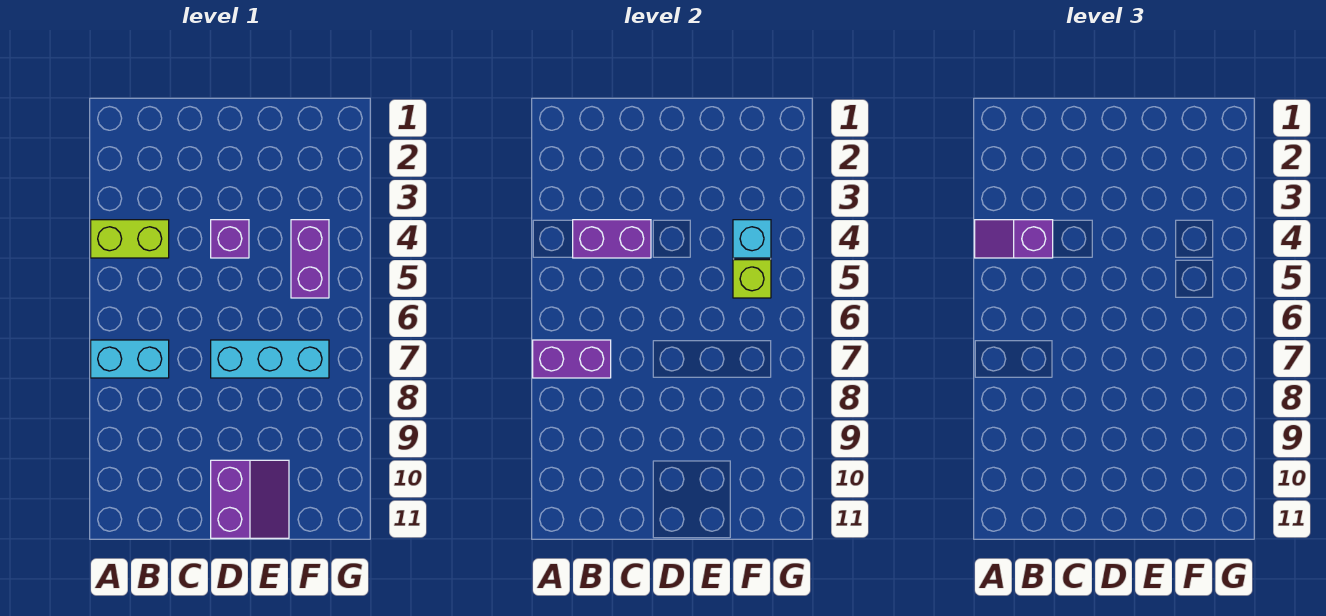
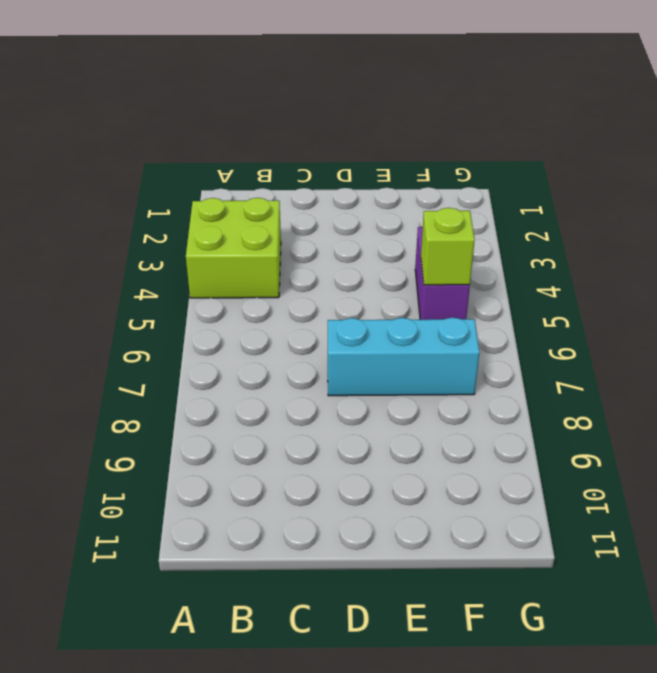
lime brick A3:B4 level 1 -> lime brick A4:B4 level 1
none -> cyan brick A7:B7 level 1
none -> purple brick D4 level 1

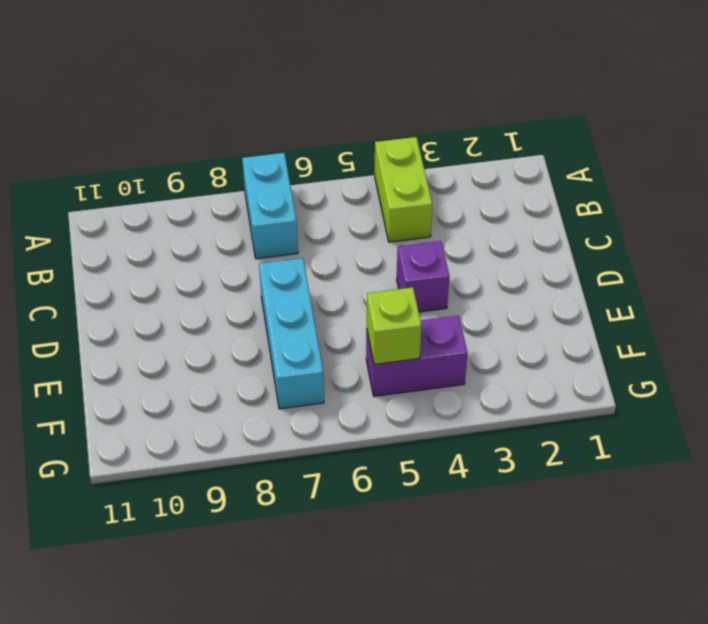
none -> purple slope D10:E11 level 1 top D
none -> purple brick A7:B7 level 2

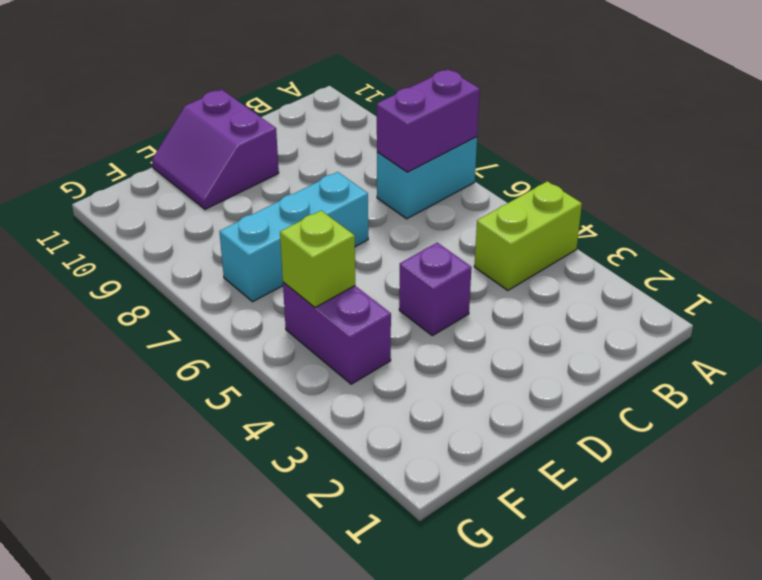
none -> purple brick B4:C4 level 2
none -> cyan brick F4 level 2

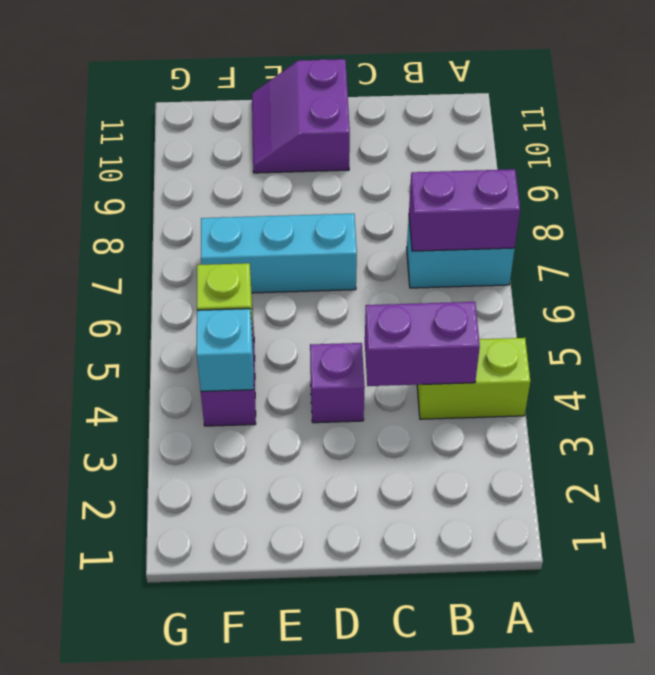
none -> purple slope A4:B4 level 3 top B

